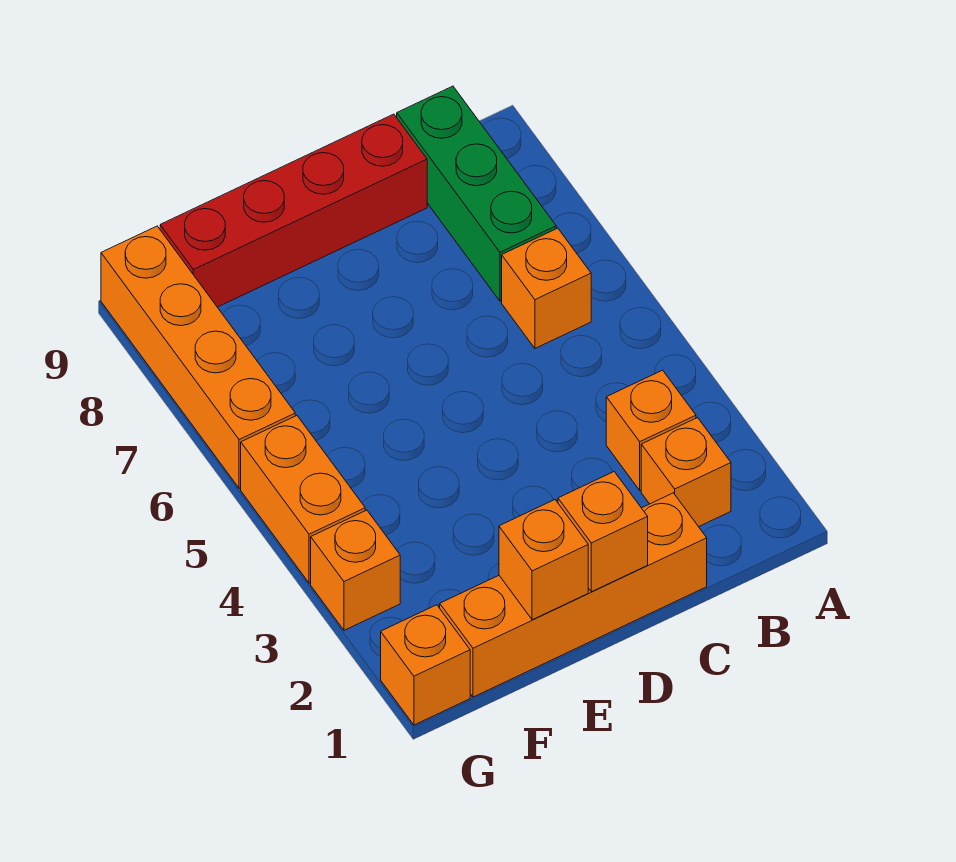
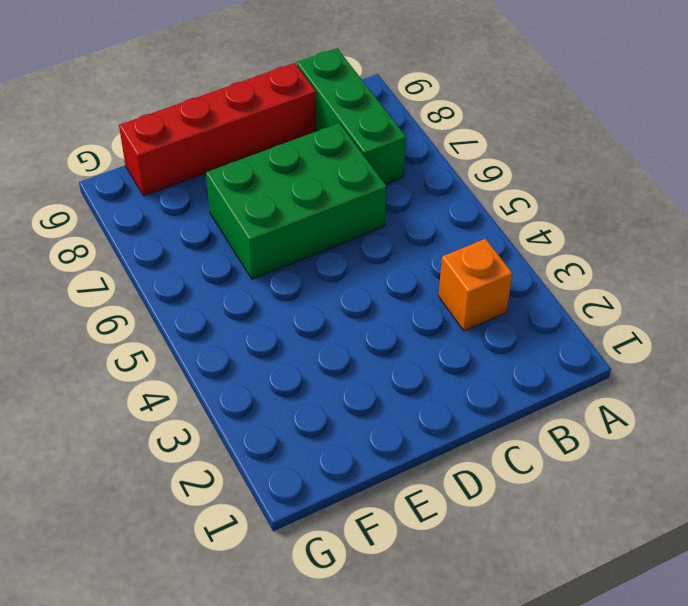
green brick C6:E7 level 1 -> none
none -> orange brick B2 level 1
none -> orange brick B6 level 1
none -> orange brick C1:F1 level 1

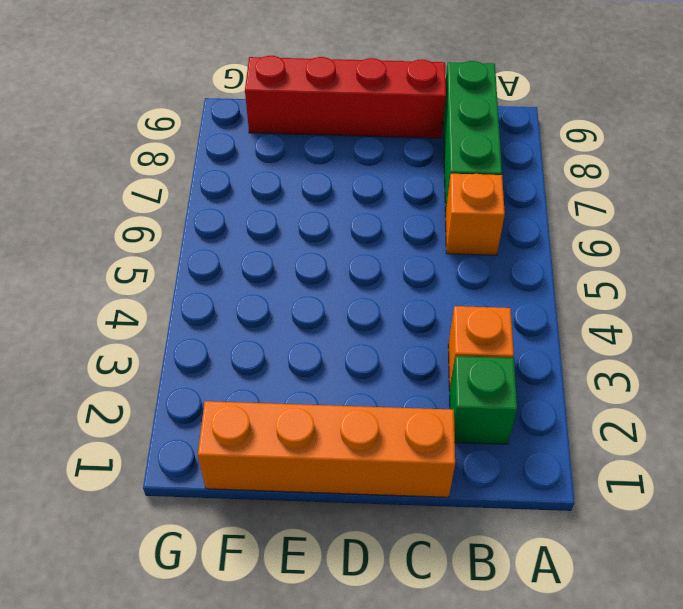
green brick B2 level 1 -> orange brick B2 level 1
none -> orange brick G1 level 1
none -> orange brick G3 level 1
none -> orange brick G4:G5 level 1

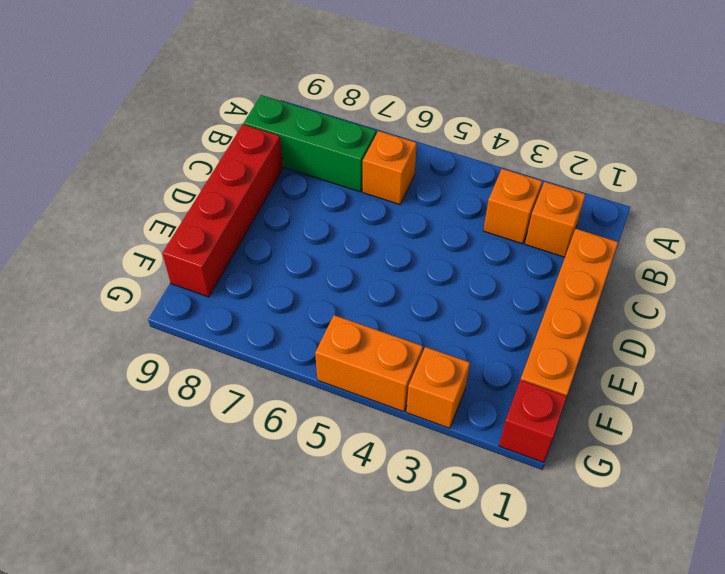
red brick G1 level 1 -> orange brick G1 level 1
none -> orange brick G6:G9 level 1
none -> orange brick D1 level 2
none -> orange brick E1 level 2

